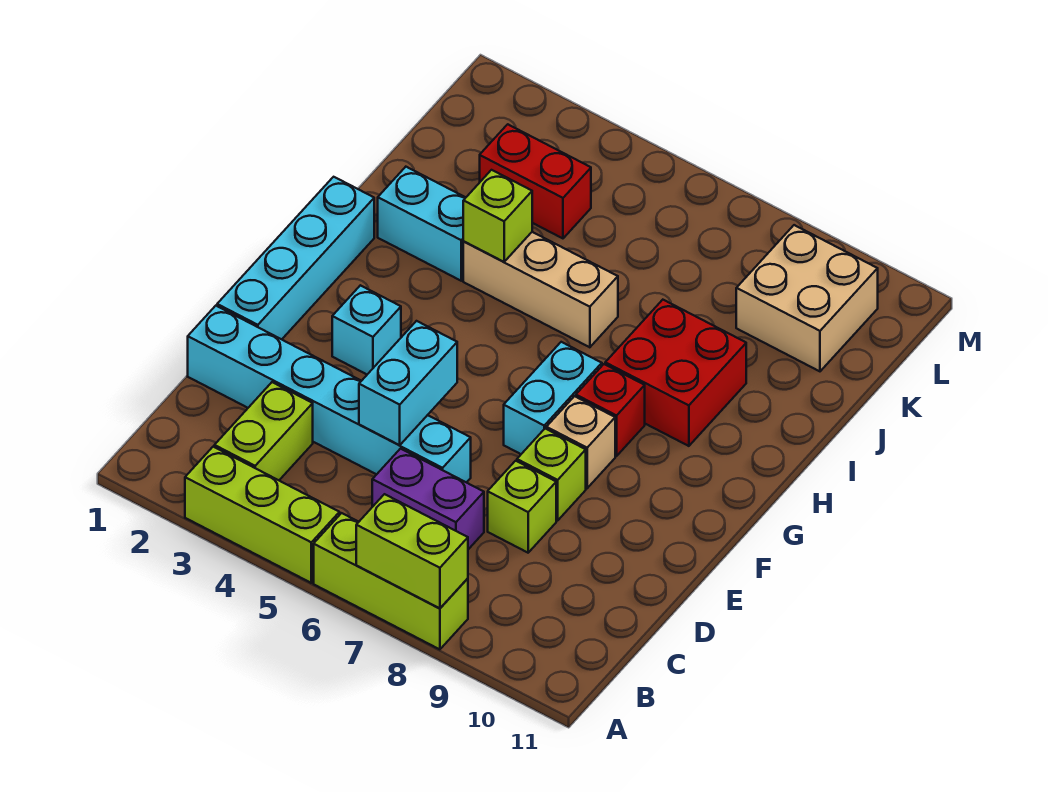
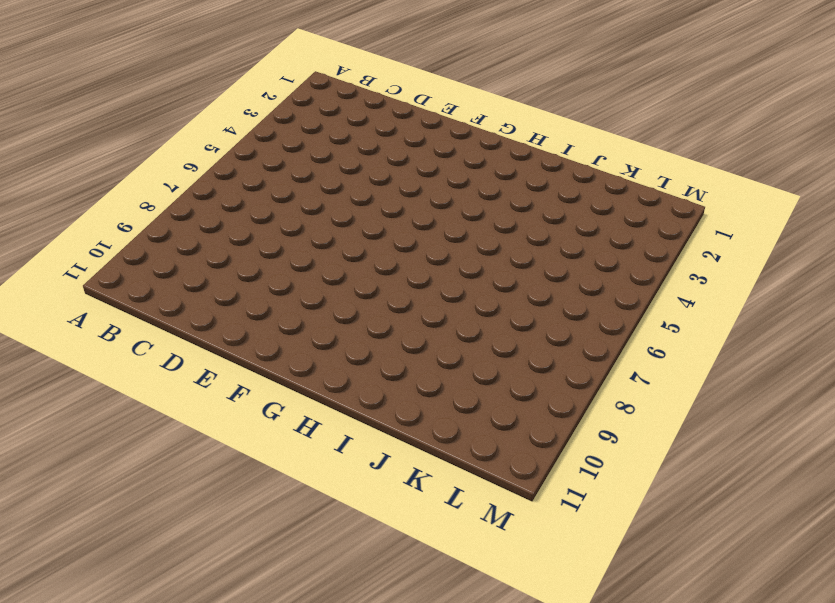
none -> lime brick A3:A5 level 1
none -> lime brick A6:A8 level 1
none -> lime brick B3:C3 level 1

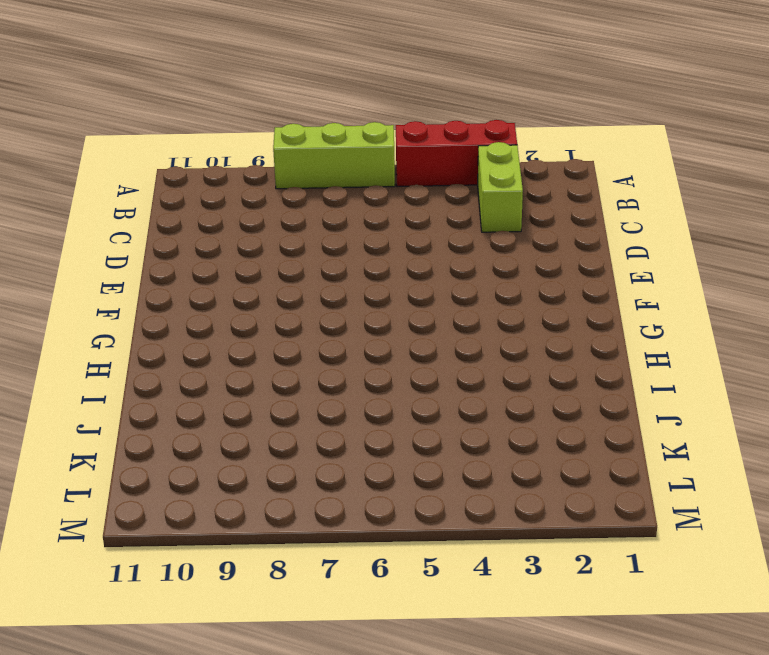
red brick A3:A5 level 1 -> lime brick A3:A5 level 1
none -> purple brick C6:C7 level 1
none -> cyan brick D1:D6 level 1
none -> lime brick D8 level 1

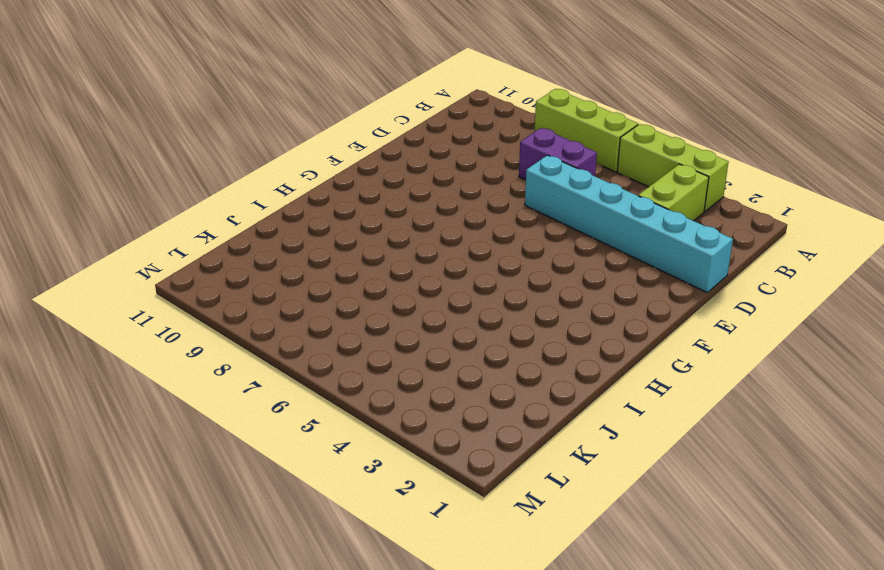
none -> lime brick D8 level 1
none -> cyan brick E1:H1 level 1
none -> lime brick E8 level 1

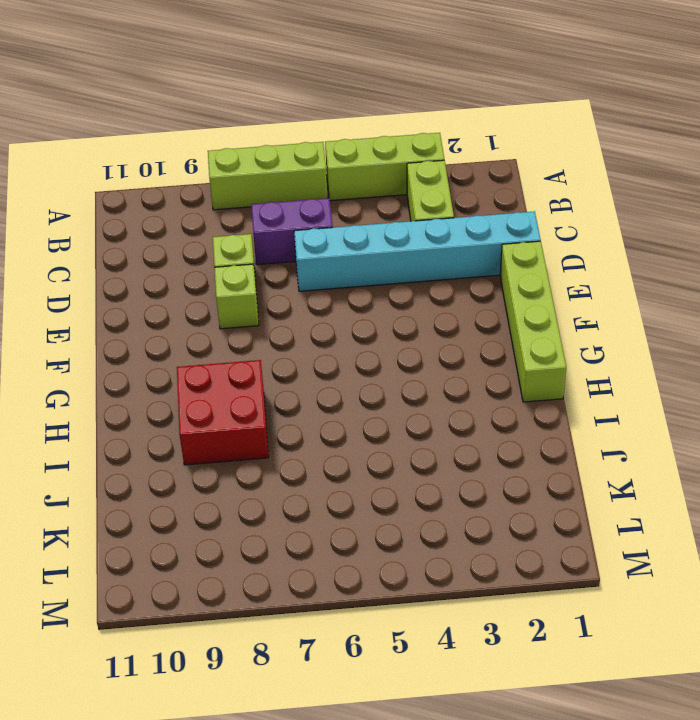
lime brick E1:H1 level 1 -> cyan brick E1:H1 level 1
none -> cyan brick F3 level 1
none -> cyan brick F7:G7 level 1
none -> tan brick F8 level 1

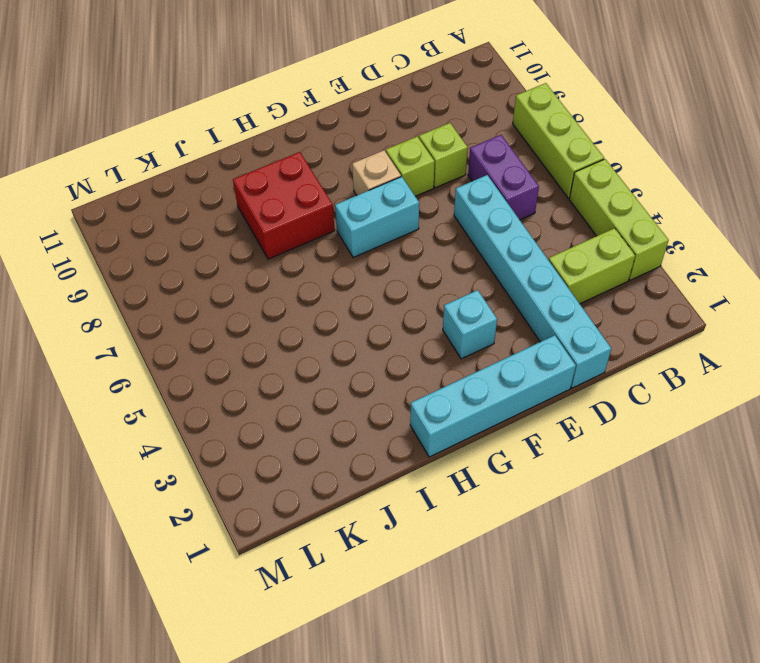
none -> red brick G8 level 1
none -> cyan brick I2:I3 level 1
none -> tan brick I4:I6 level 1

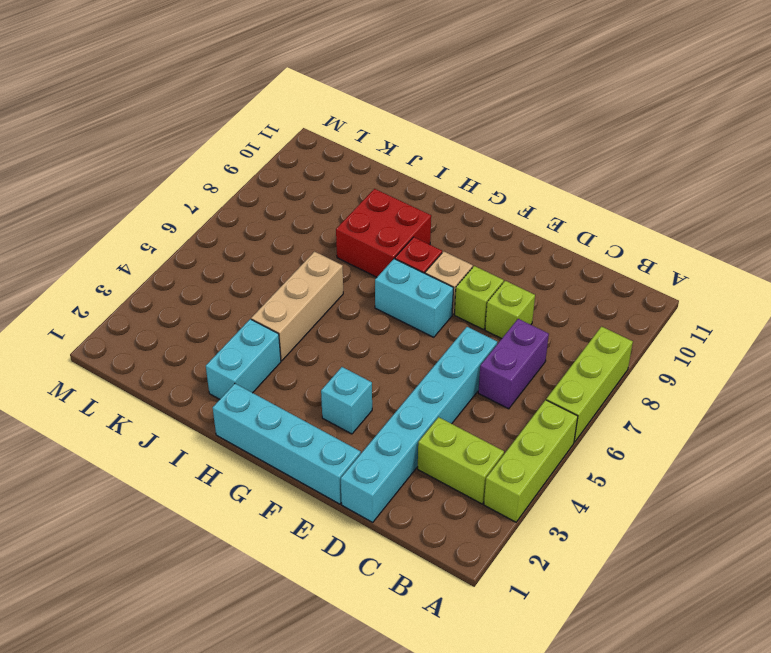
none -> red brick K3:K4 level 1
none -> tan brick K9:L10 level 1
none -> lime brick A7:A8 level 2

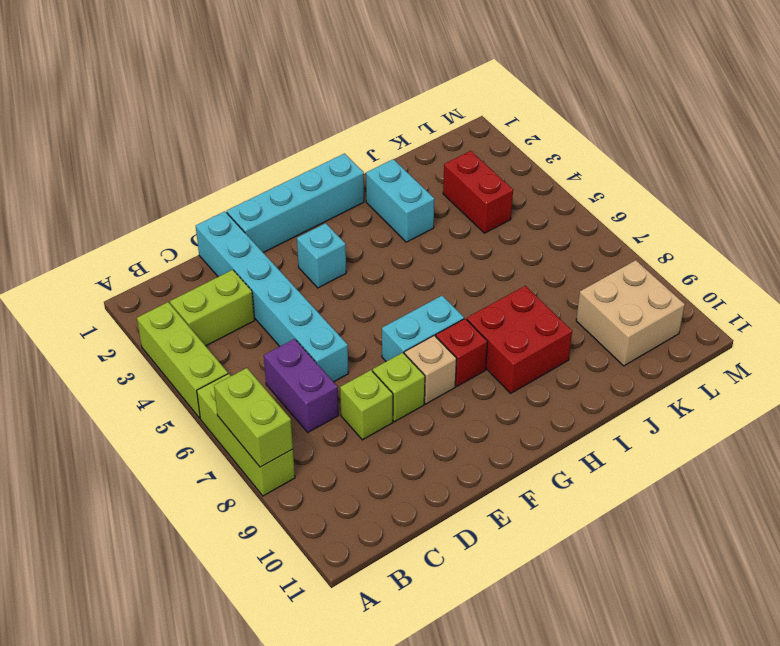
none -> tan brick I4:I6 level 1
none -> cyan brick D5:E5 level 2
none -> lime brick I4 level 2

